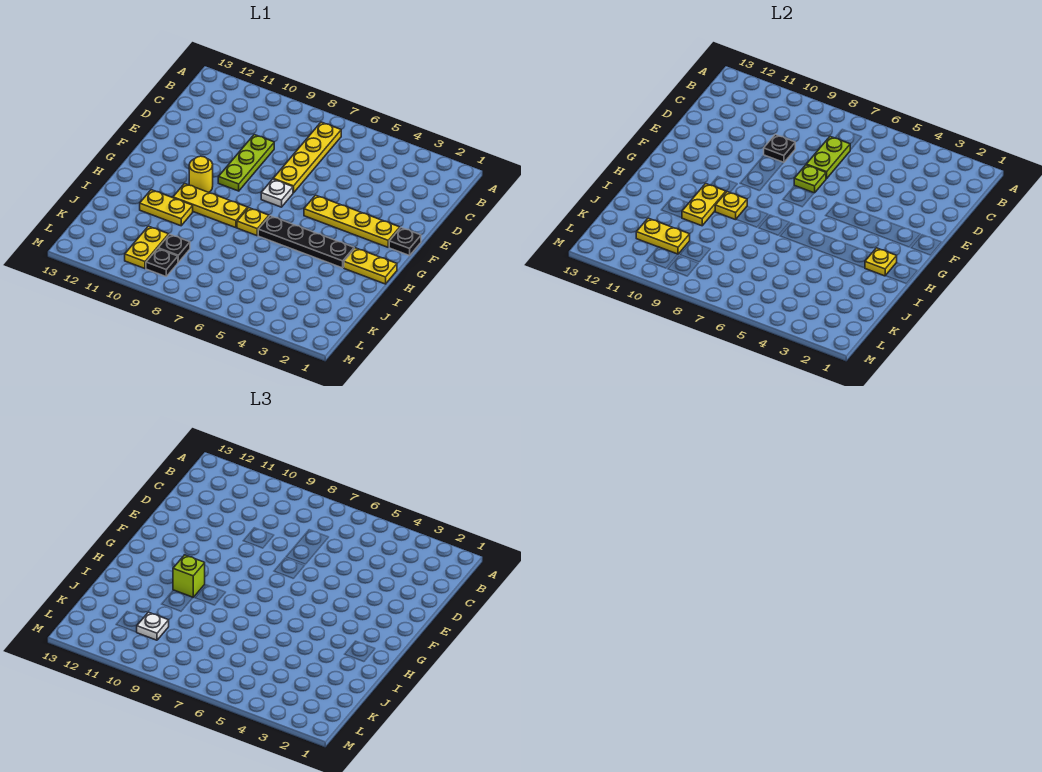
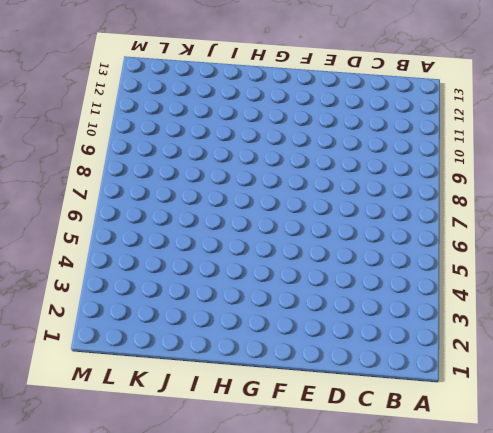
none -> yellow plate B7:E7 level 1
none -> lime plate D9:F9 level 1
none -> black plate F1 level 1

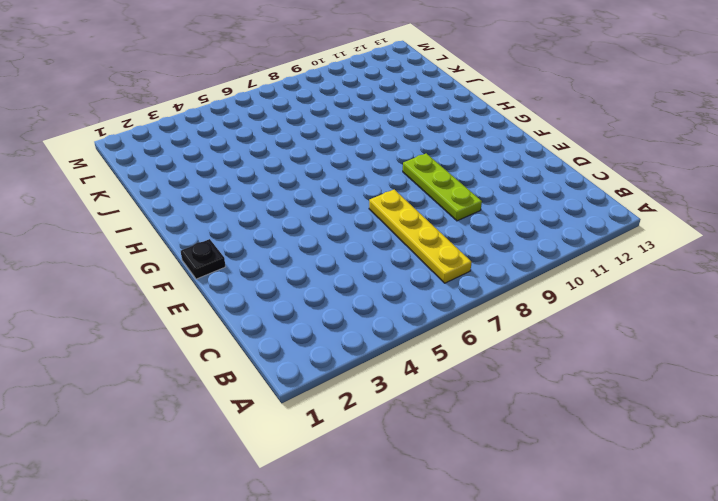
none -> yellow plate F2:F5 level 1
none -> white plate F7 level 1
none -> yellow round brick G10 level 1

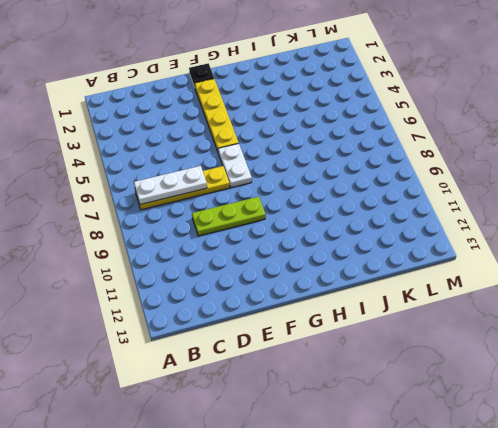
white plate B7:D7 level 2 -> lime plate C7:D7 level 2
white plate F6:F7 level 1 -> white plate F7 level 1
none -> yellow round brick G10 level 1
none -> yellow plate H1:H2 level 1
none -> black plate H3:H6 level 1

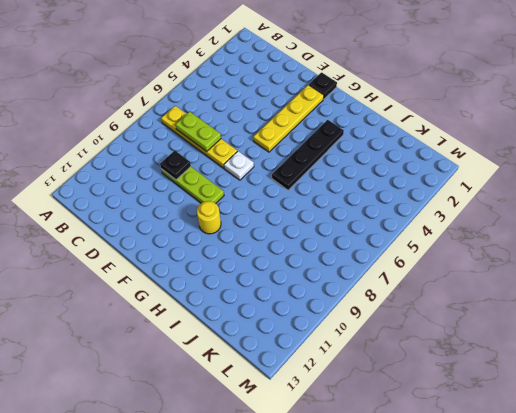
none -> yellow plate H1:H2 level 1
none -> yellow plate H7 level 1
none -> yellow plate H8:H10 level 1

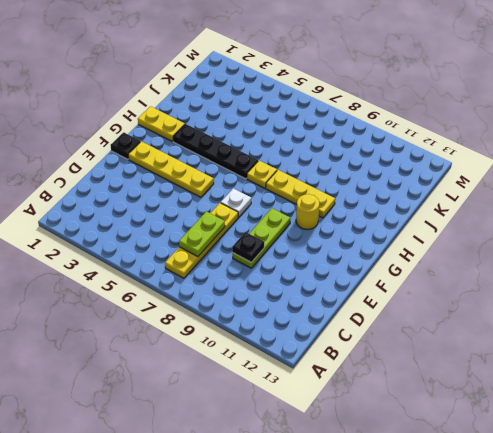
none -> yellow plate I10:I11 level 1
none -> black plate K9 level 1
none -> yellow plate K10:L10 level 1

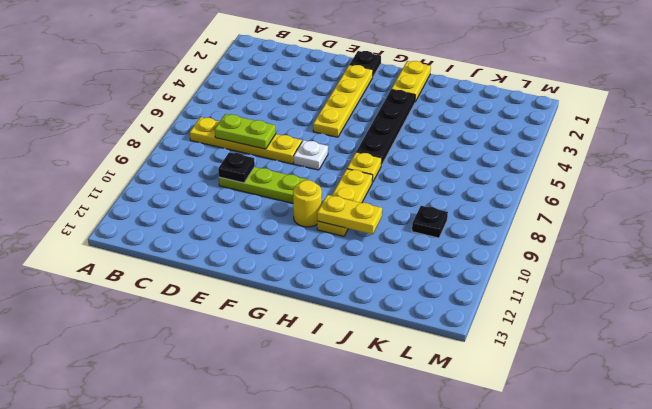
none -> yellow plate I10:I11 level 1
none -> yellow plate K10:L10 level 1
none -> black plate L9 level 1

